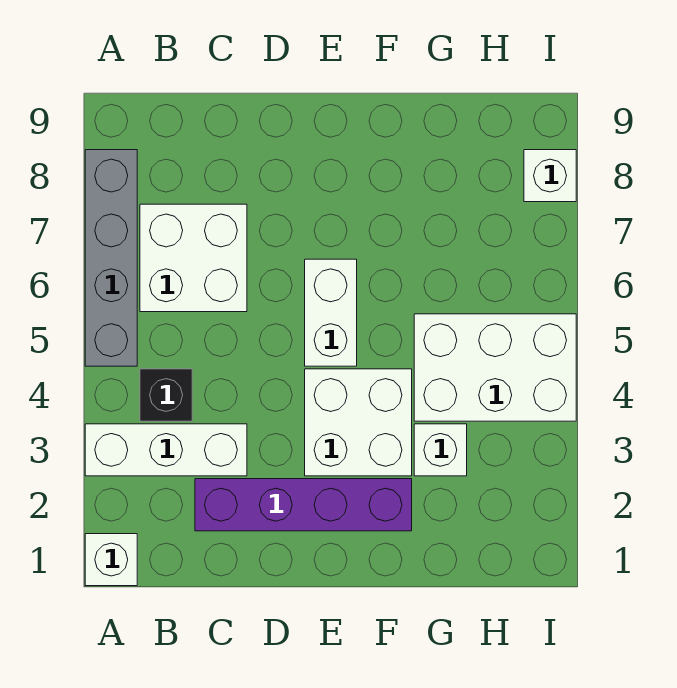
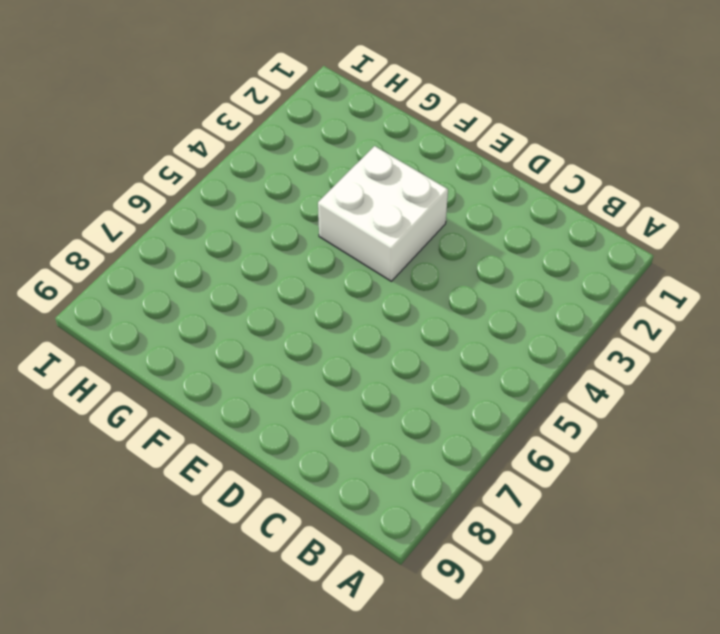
none -> white brick A1 level 1
none -> white brick A3:C3 level 1

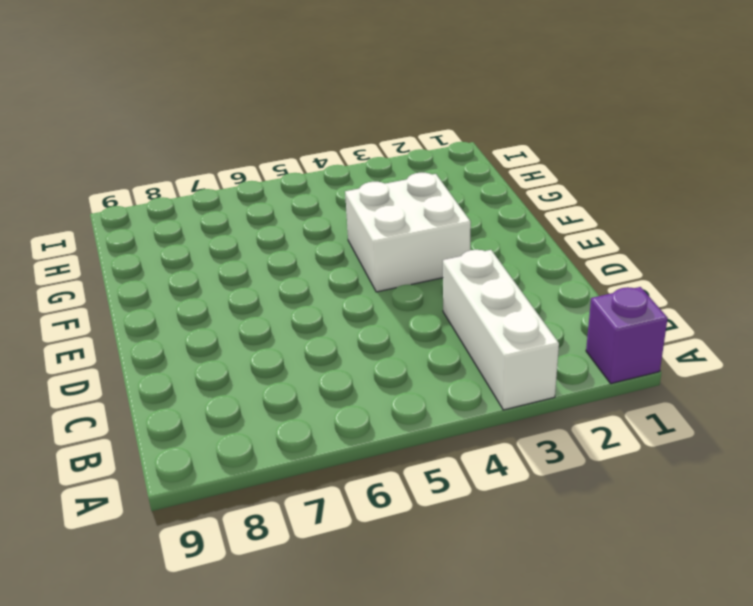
purple brick A1 level 1 -> white brick A1 level 1
none -> grey brick A5:A8 level 1
none -> black brick B4 level 1

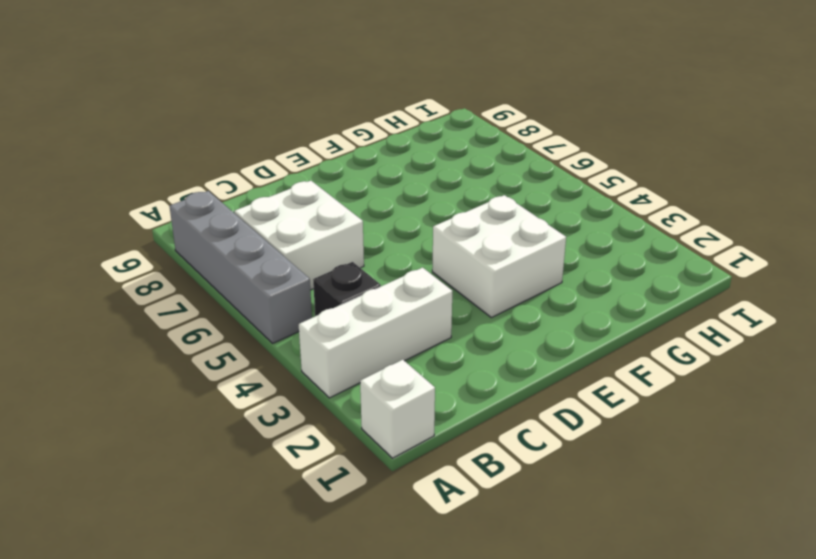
none -> purple brick C2:F2 level 1
none -> white brick E5:E6 level 1

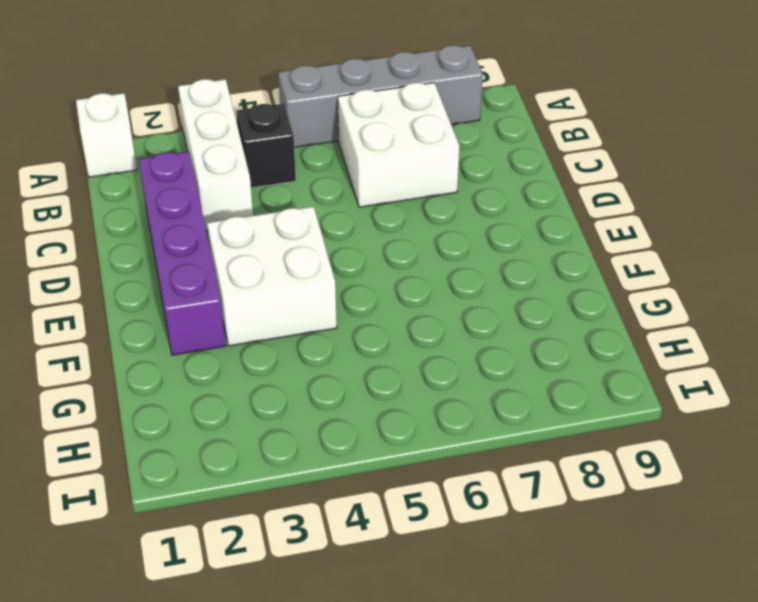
none -> white brick E5:E6 level 1
none -> white brick G3 level 1

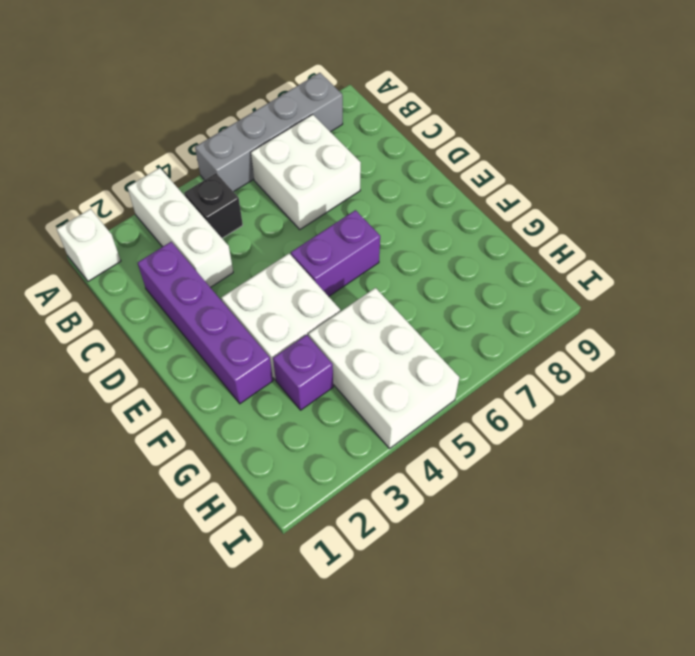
purple brick E5:E6 level 1 -> white brick E5:E6 level 1
purple brick G3 level 1 -> white brick G3 level 1
none -> white brick I8 level 1

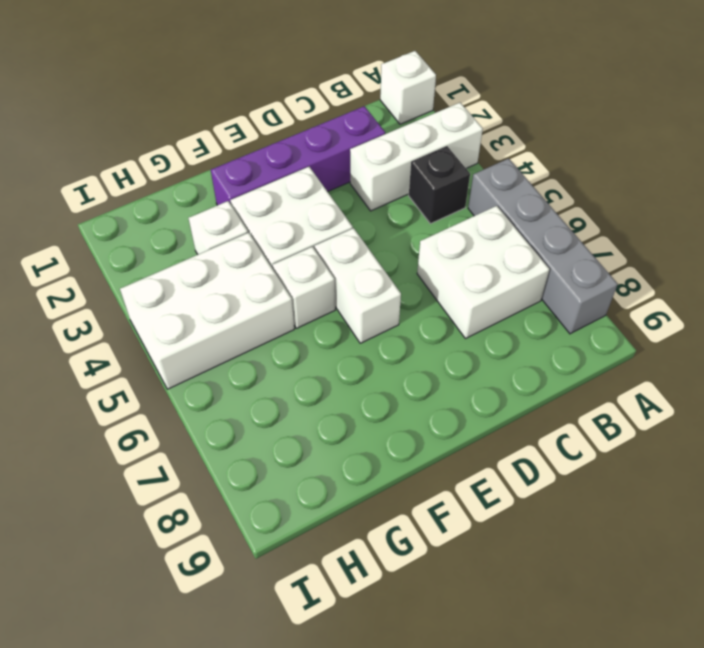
white brick F5 level 1 -> white brick I8 level 1

